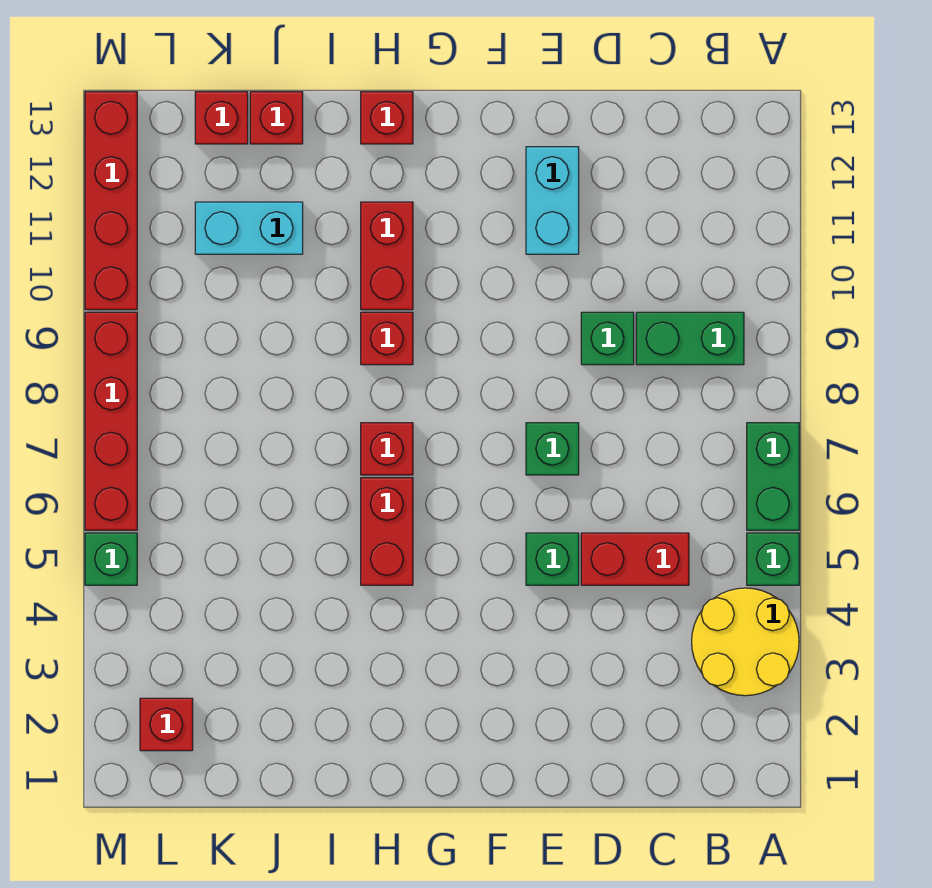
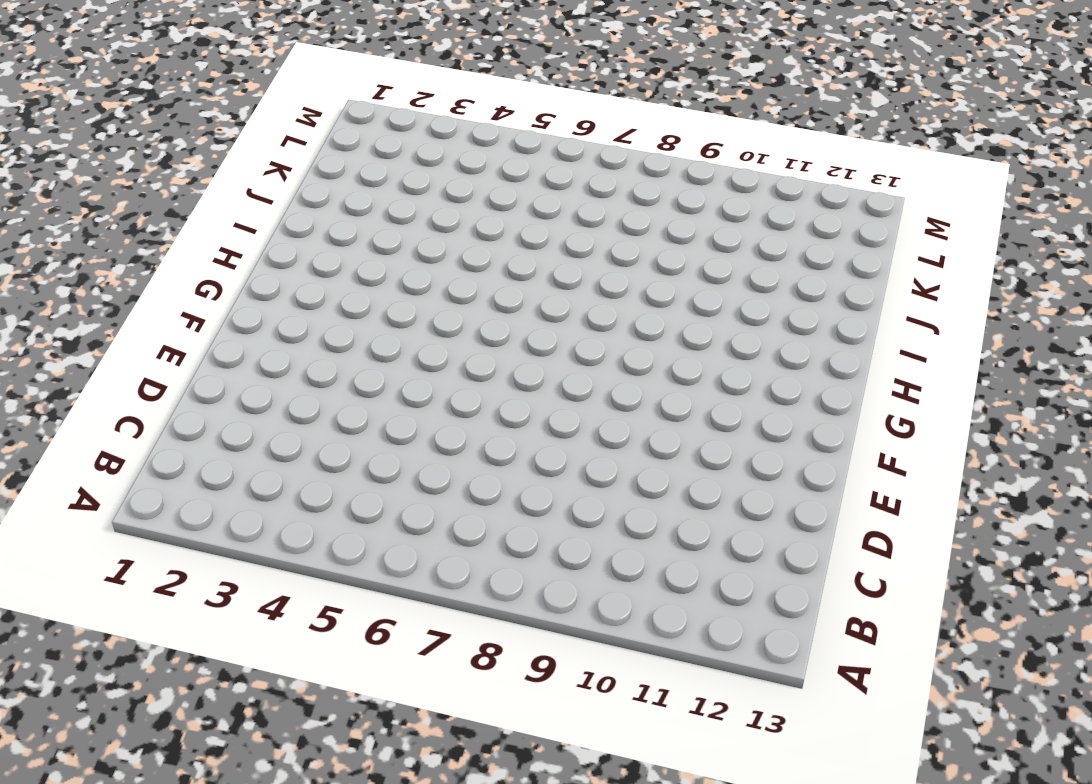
none -> yellow round brick A3:B4 level 1
none -> green brick A5 level 1
none -> green brick A6:A7 level 1

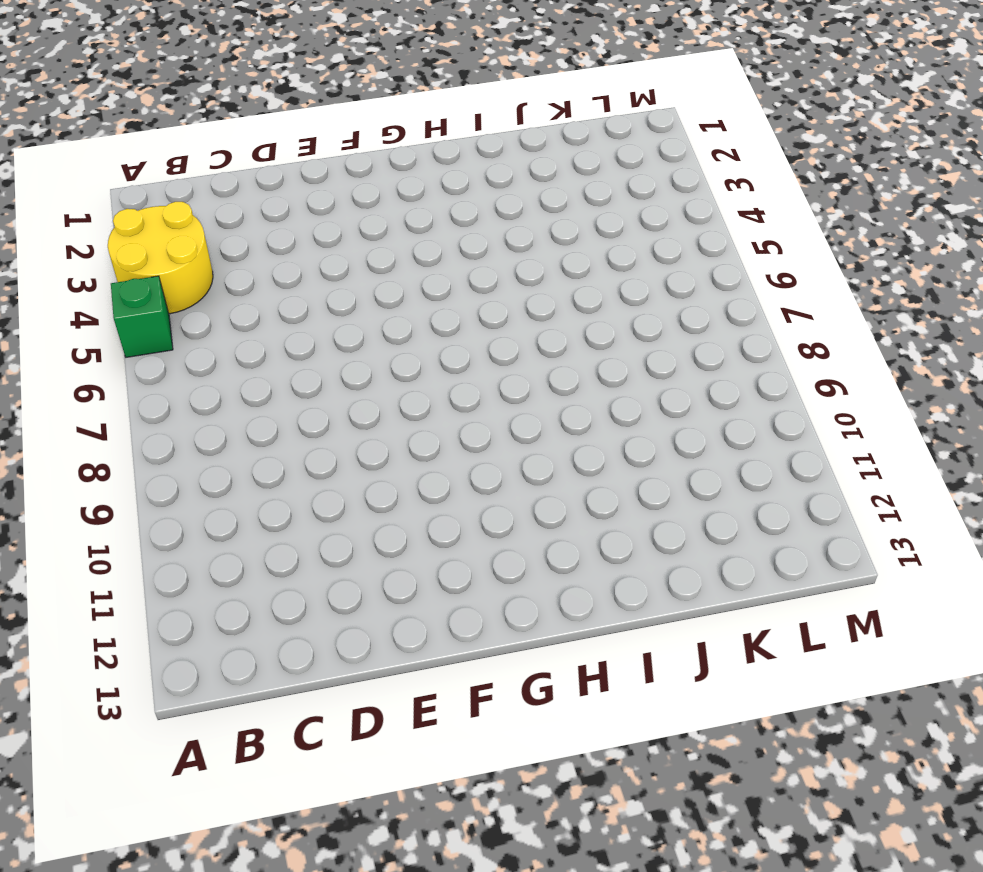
none -> green brick A6:A7 level 1
none -> green brick B9:C9 level 1
none -> red brick C5:D5 level 1

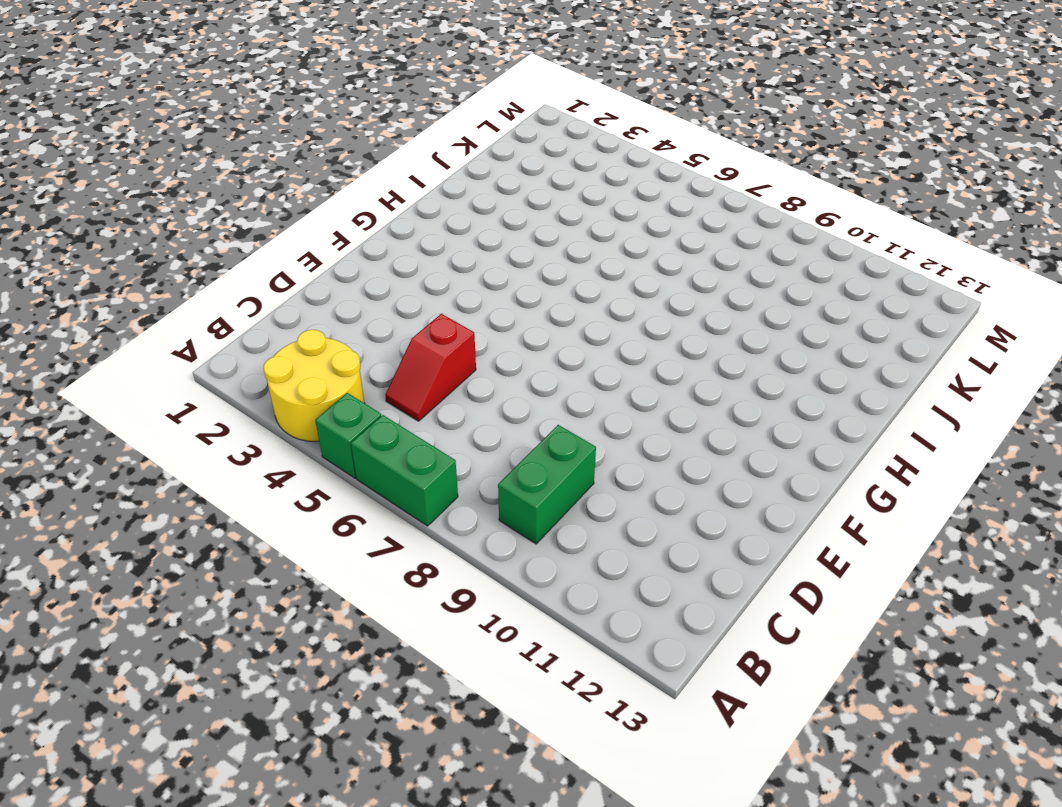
red slope C5:D5 level 1 top D -> red brick C5:D5 level 1
none -> green brick D9 level 1
none -> green brick E5 level 1
none -> green brick E7 level 1

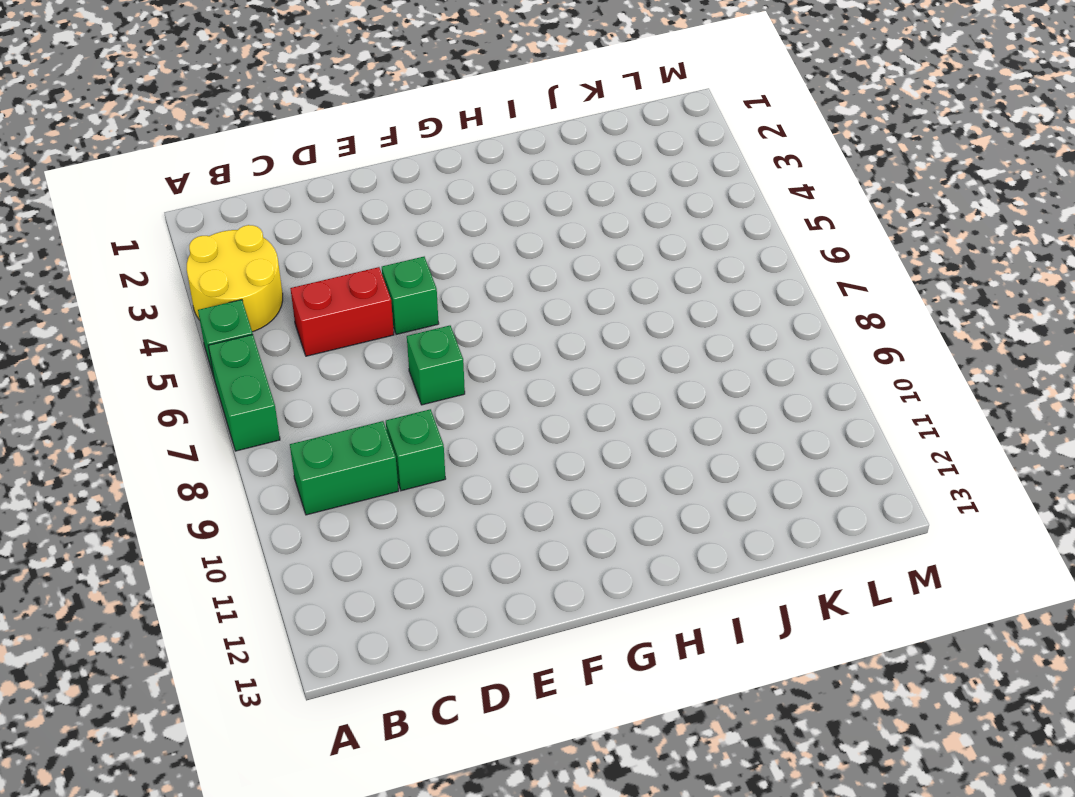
none -> cyan brick E11:E12 level 1
none -> red brick H5:H6 level 1
none -> red brick H7 level 1

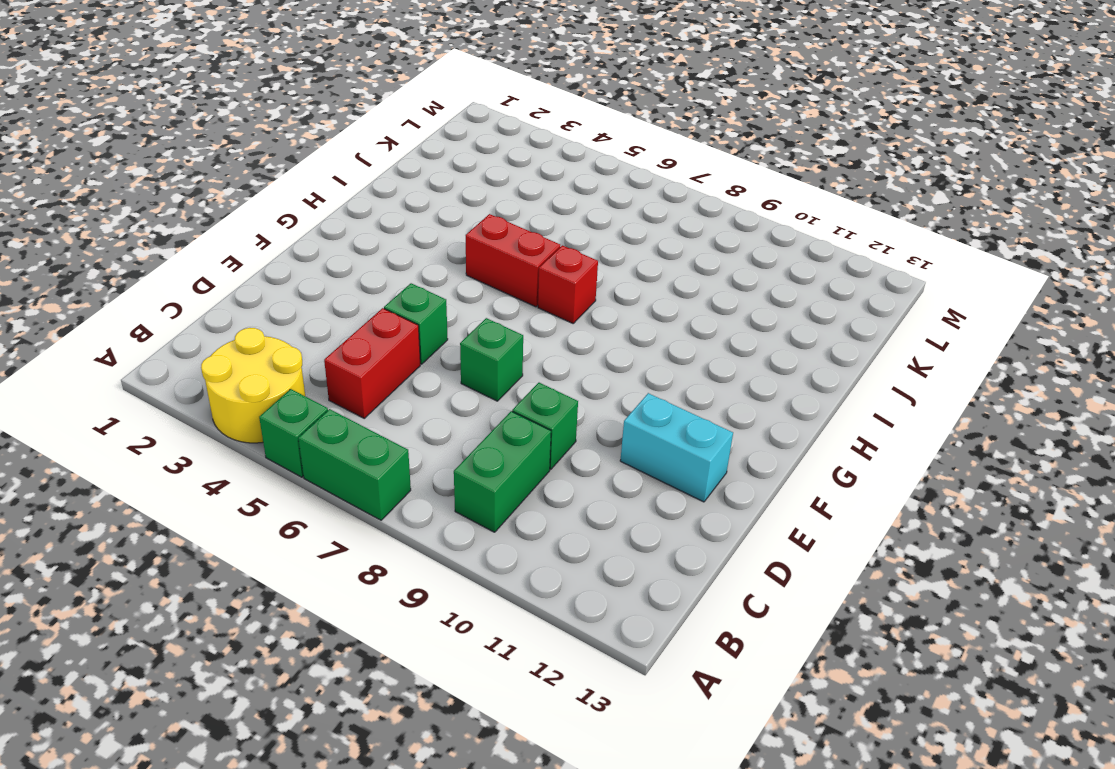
none -> red brick H9 level 1
none -> red brick H10:H11 level 1
none -> red brick H13 level 1

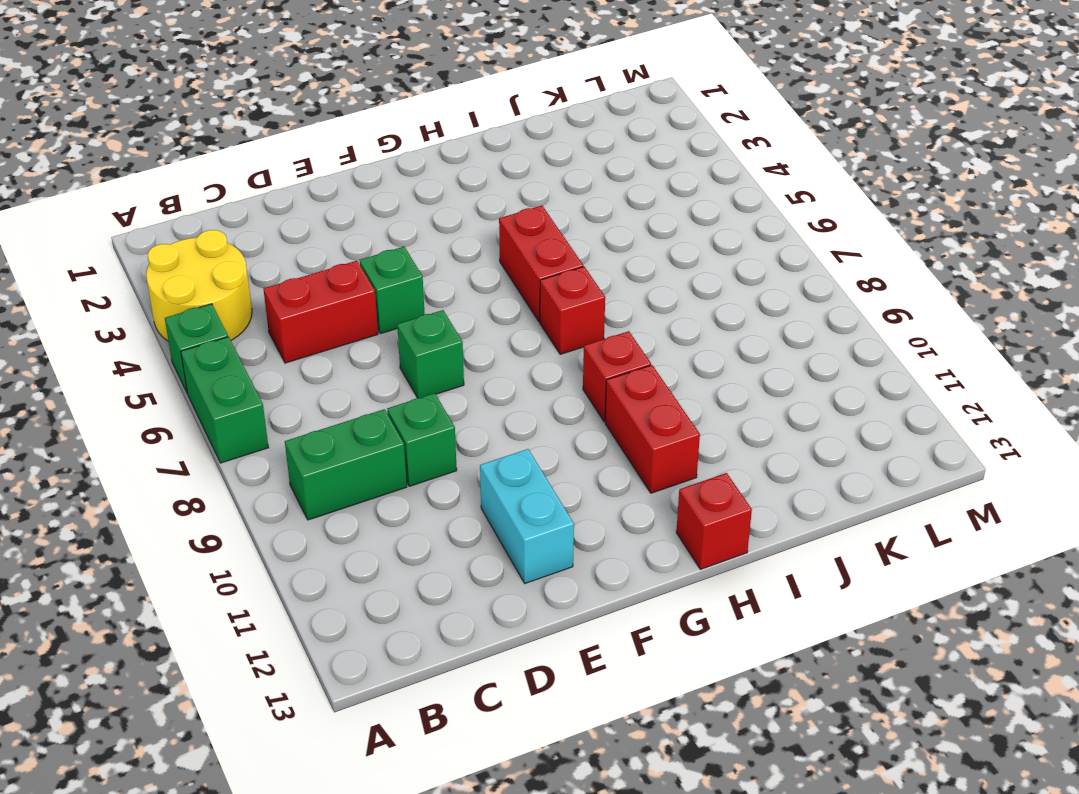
none -> cyan brick J11:K11 level 1
none -> red brick J13 level 1
none -> red brick K13 level 1

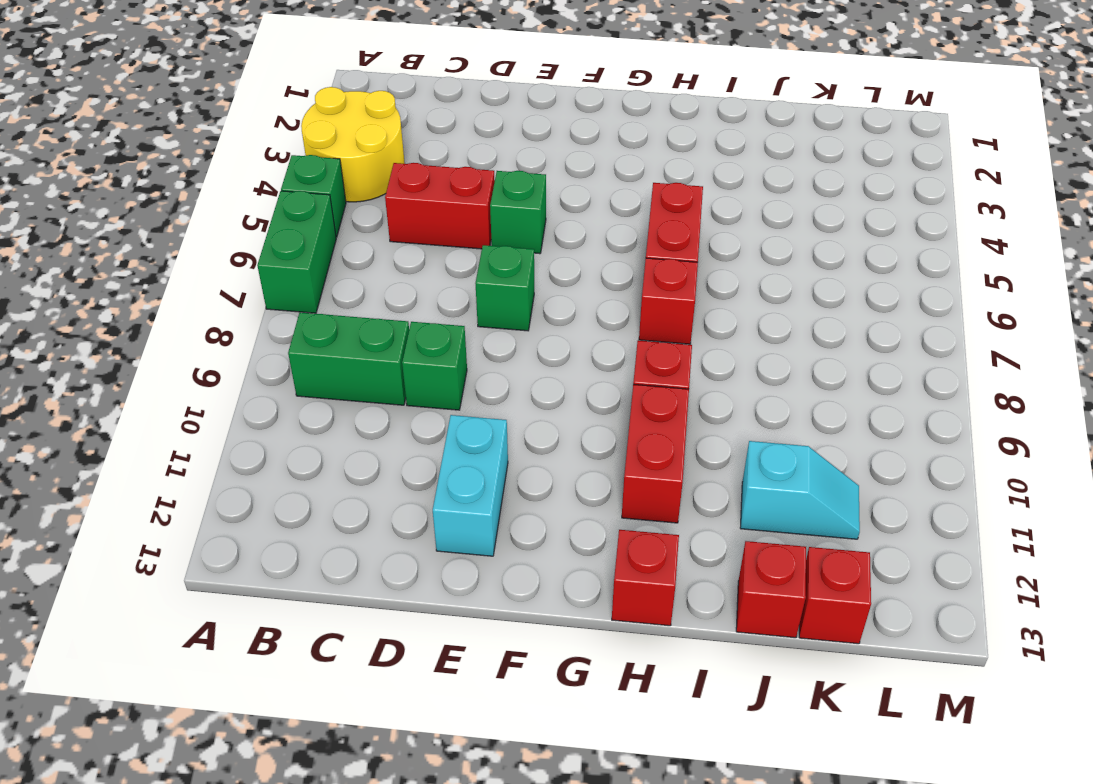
cyan slope J11:K11 level 1 top J -> cyan brick J11:K11 level 1
none -> red brick L2 level 1
none -> green brick M5 level 1
none -> red brick M6:M9 level 1

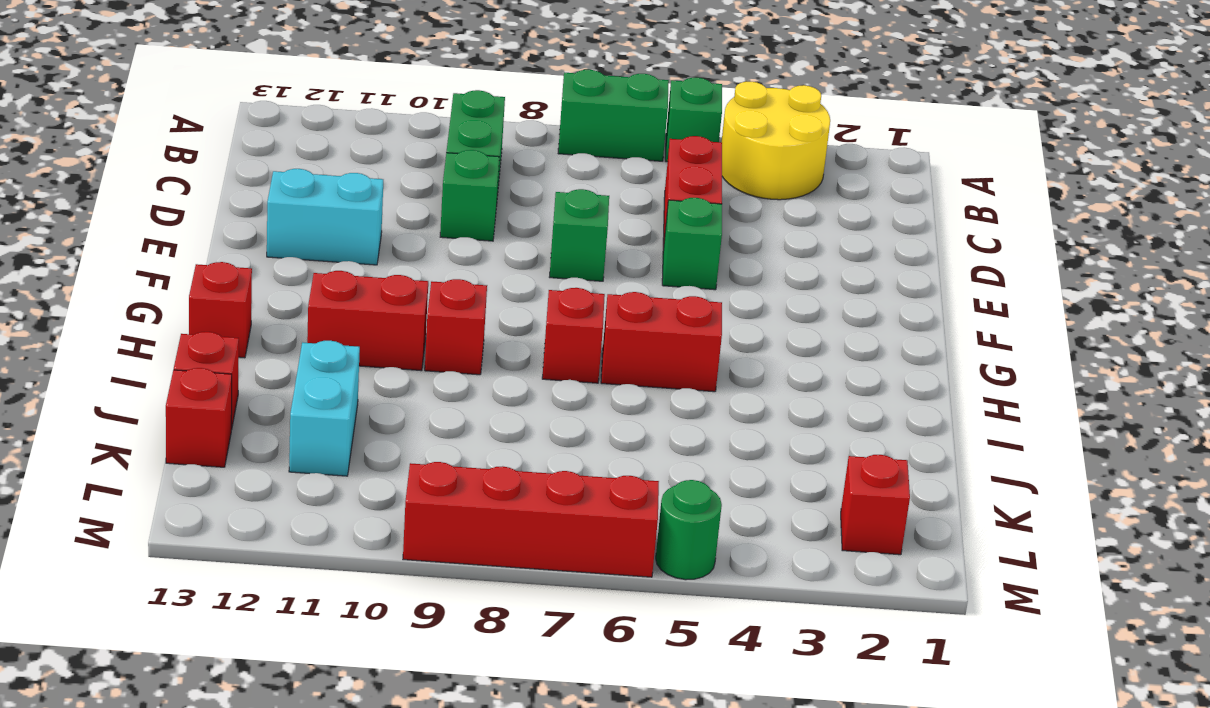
green round brick M5 level 1 -> green brick M5 level 1
none -> red brick M10:M13 level 1

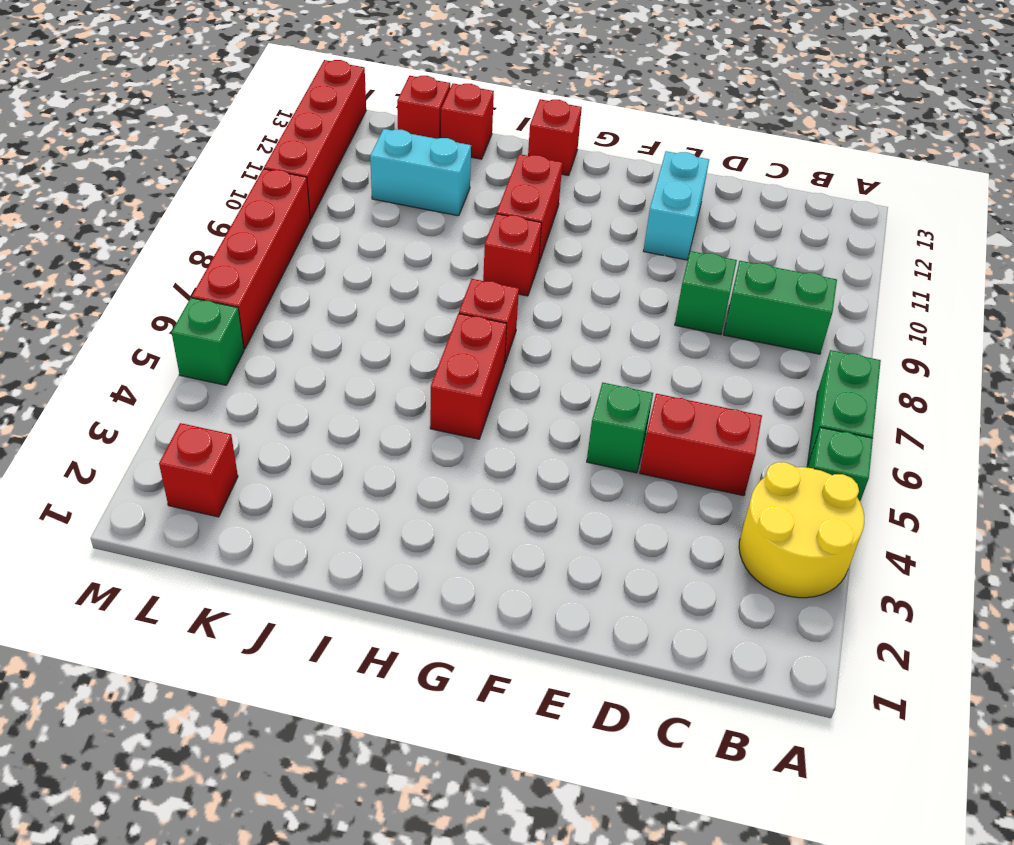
none -> green brick E7 level 1

